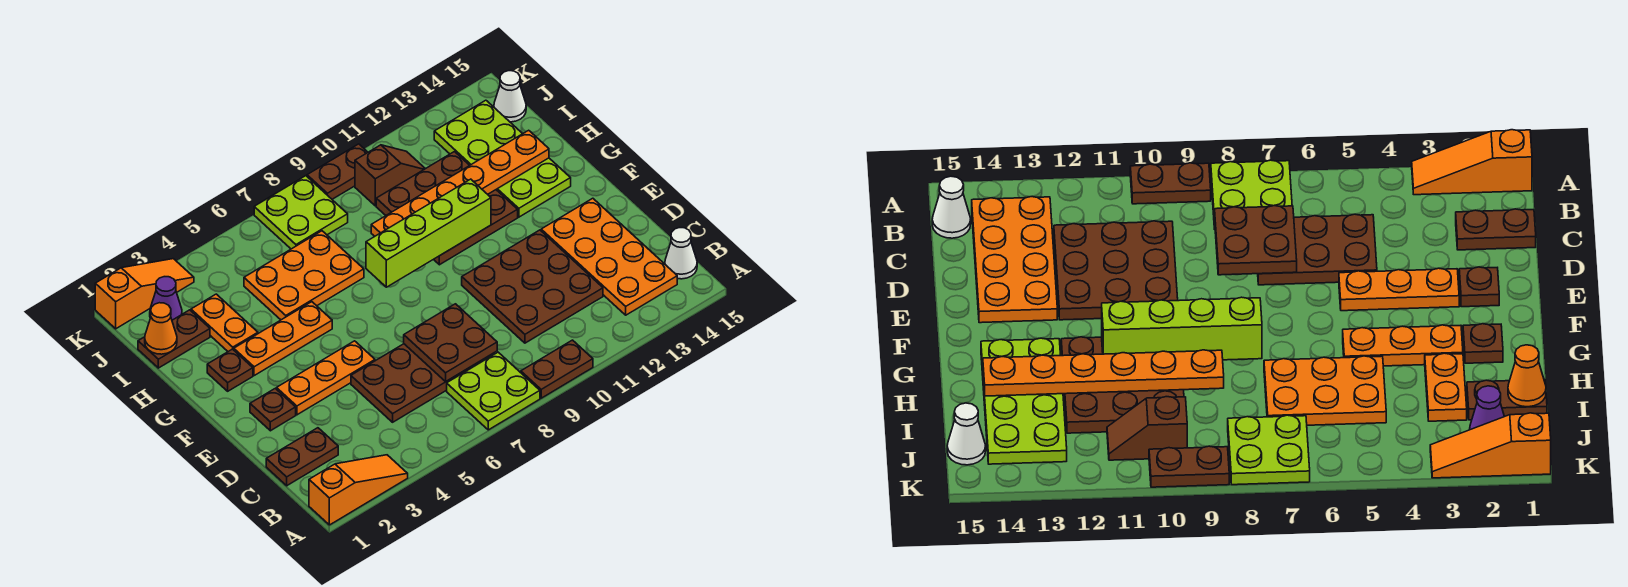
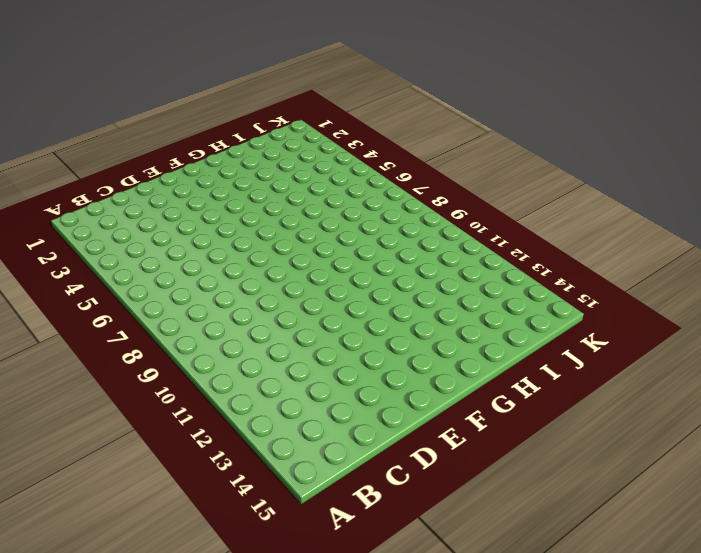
none -> orange slope A1:A3 level 1 top 1
none -> lime plate A7:B8 level 1
none -> brown plate A9:A10 level 1

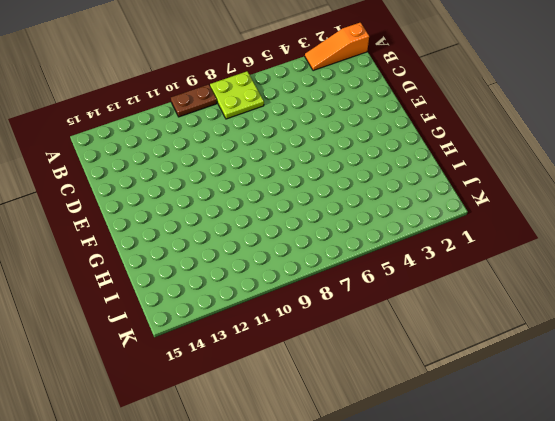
none -> orange plate B13:E14 level 1
none -> white cone B15 level 1
none -> brown plate C1:C2 level 1

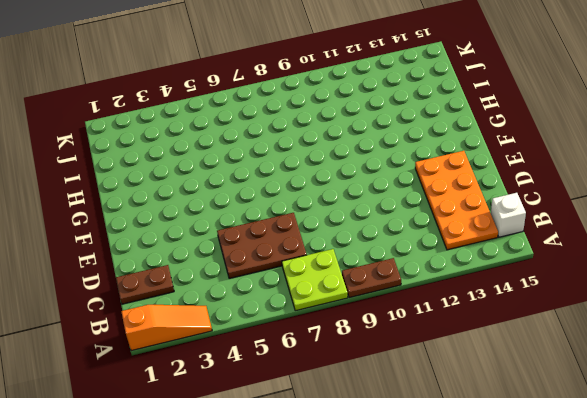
white brick B15 level 1 -> white cone B15 level 1
none -> brown plate C10:E12 level 1
none -> brown plate E2 level 1
none -> orange plate E3:E5 level 1

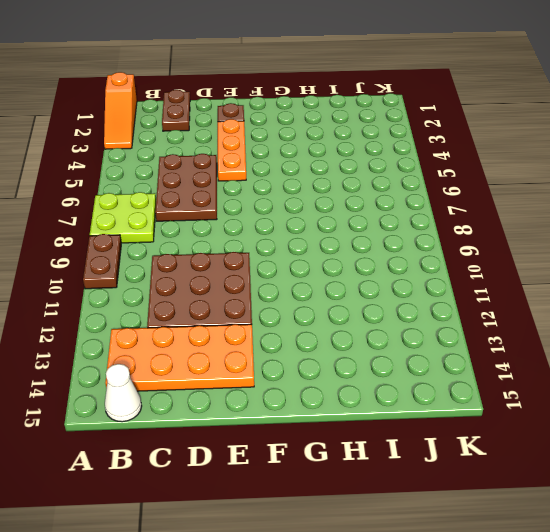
none -> brown plate G2 level 1
none -> orange plate G3:G5 level 1
none -> brown plate G10:I12 level 1

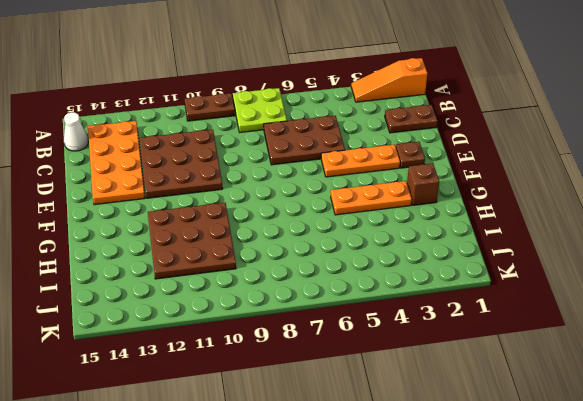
brown brick G2 level 1 -> brown plate G2 level 1
none -> lime plate G13:J14 level 1
none -> orange plate H3:I3 level 1
none -> orange plate H5:I7 level 1

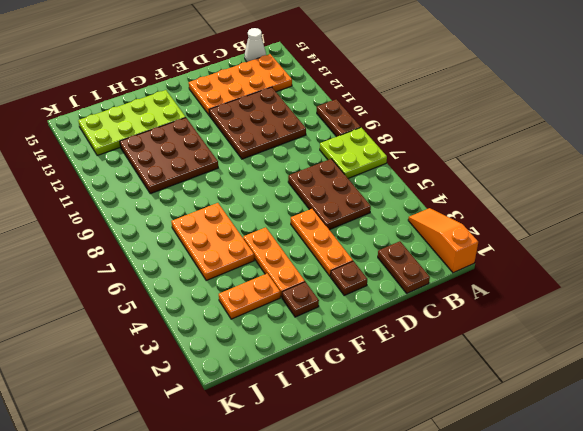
none -> brown plate I1:I2 level 1
none -> purple cone J2 level 1
none -> lime plate J7:K8 level 1

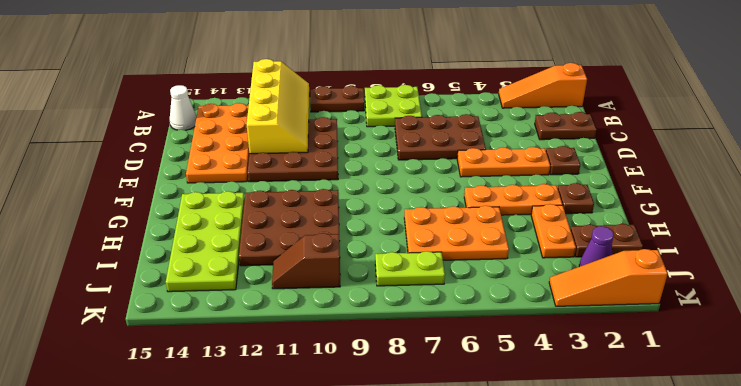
yellow slope A11:D12 level 2 top 12 -> none
lime plate J7:J8 level 1 -> lime plate J7:K8 level 1
none -> white cone J15 level 1
none -> brown plate K9:K10 level 1
none -> brown plate C7:D8 level 2

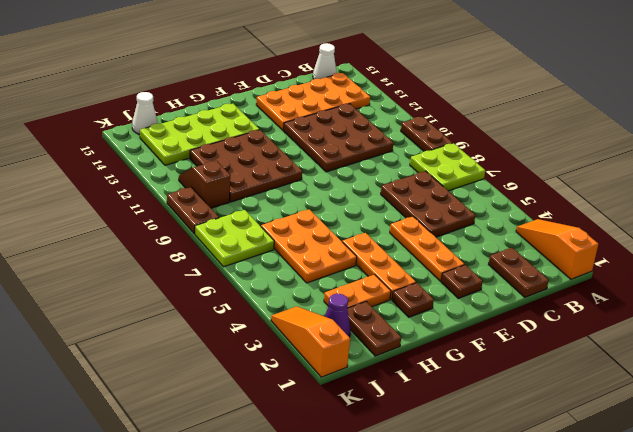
none -> brown plate C7:D8 level 2
none -> lime brick G8:G11 level 2
none -> orange plate H9:H14 level 2

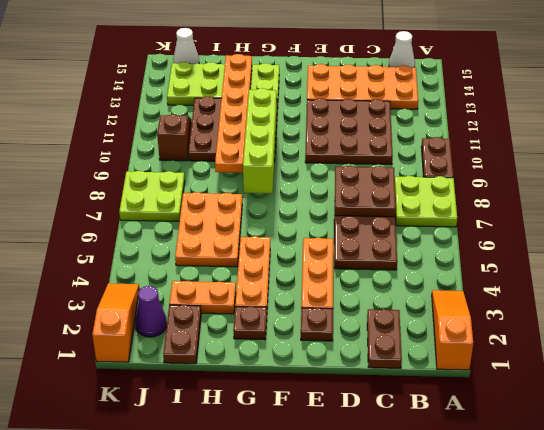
none -> brown plate K9:K10 level 1
none -> orange cone I1 level 2

